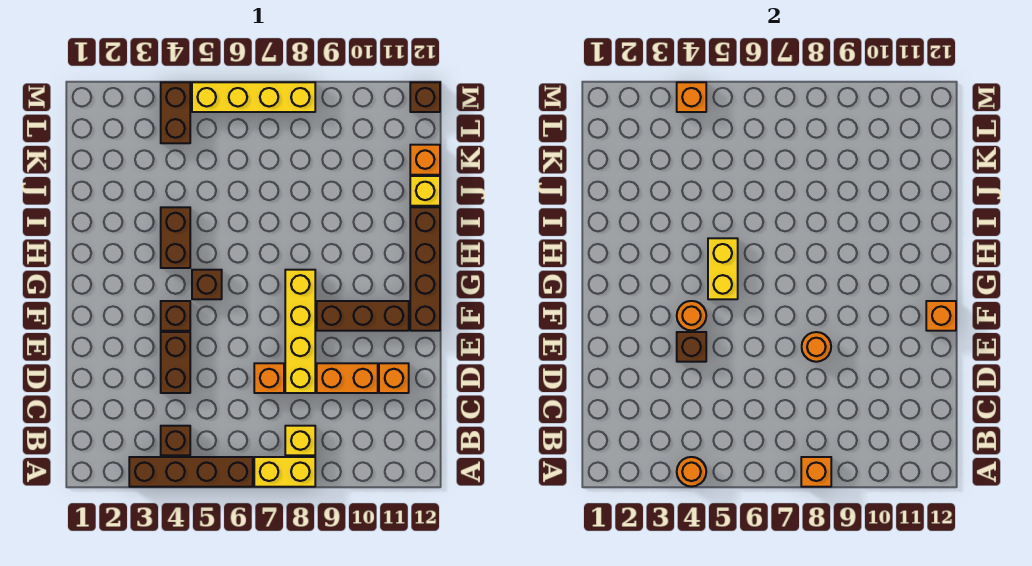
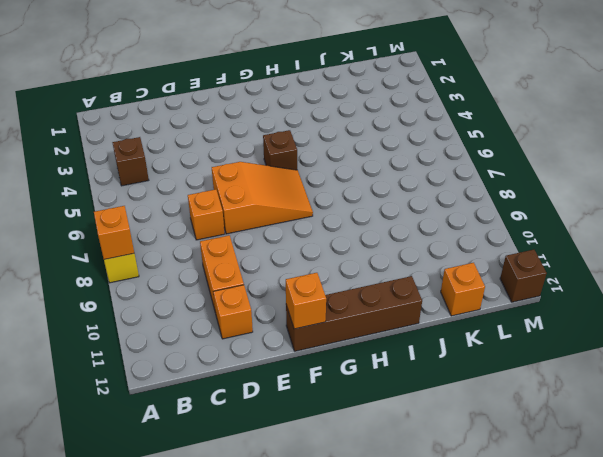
orange slope E6:G7 level 1 top E -> none
none -> brown brick A3:A6 level 1
none -> yellow brick B8 level 1
none -> brown brick D4:E4 level 1

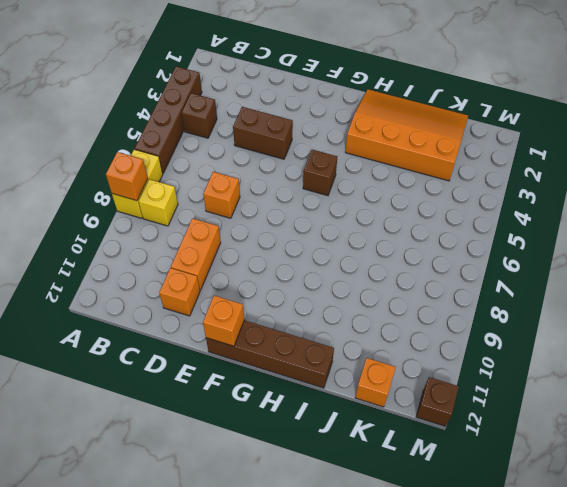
orange slope H1:K3 level 1 top 3 -> none
none -> yellow brick D8:G8 level 1
none -> brown brick F4 level 1
none -> brown brick F9:F11 level 1

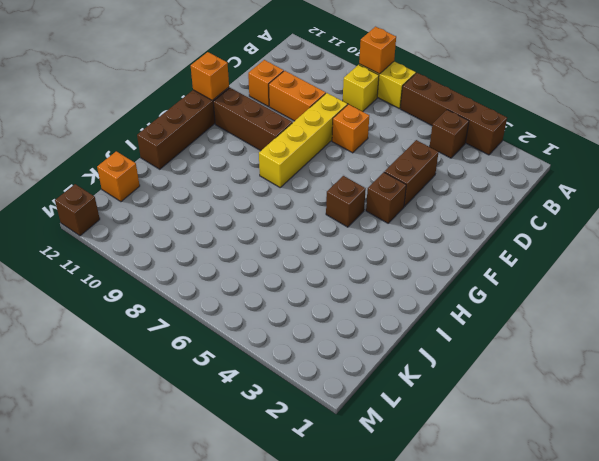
none -> brown brick H4:I4 level 1
none -> yellow brick J12 level 1
none -> brown brick L4:M4 level 1

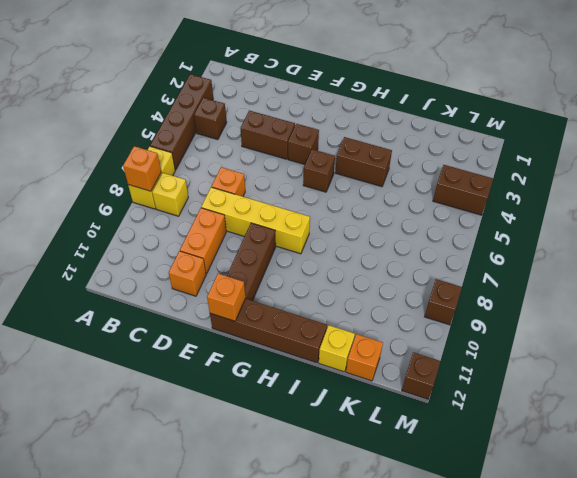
brown brick M9 level 1 -> brown brick E4 level 2
none -> yellow brick M5:M8 level 1
none -> orange round brick A4 level 2
none -> orange round brick E8 level 2

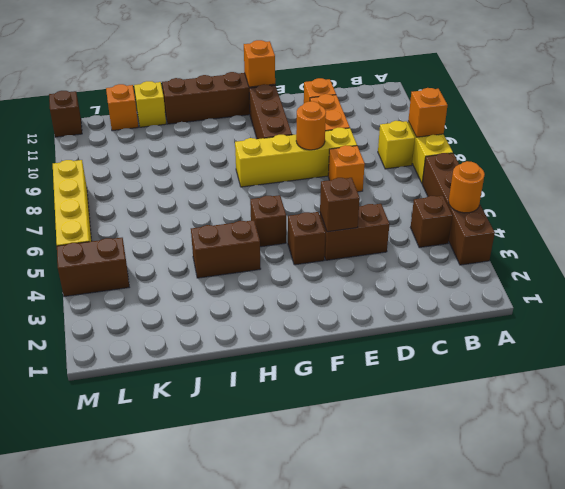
none -> orange round brick F4 level 2
none -> yellow brick G5:H5 level 2
none -> orange brick M4 level 2

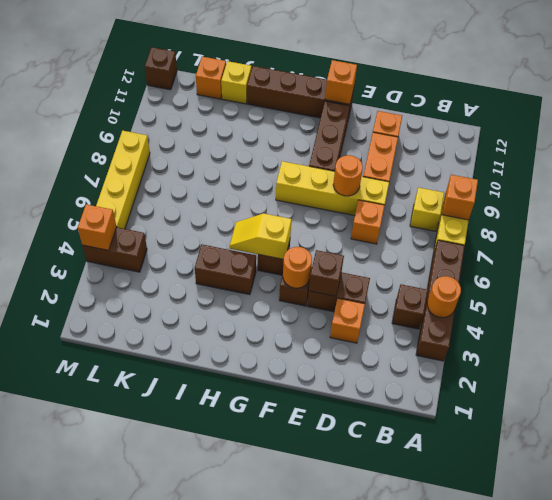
orange brick D3 level 1 -> none
yellow slope G5:H5 level 2 top G -> yellow brick G5:H5 level 2

